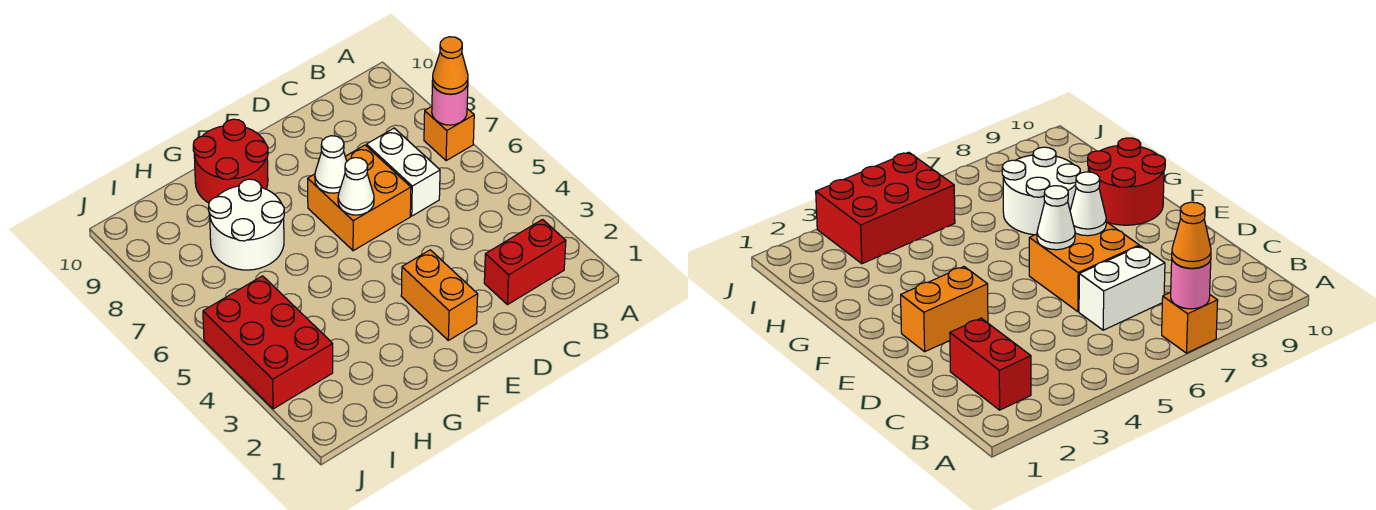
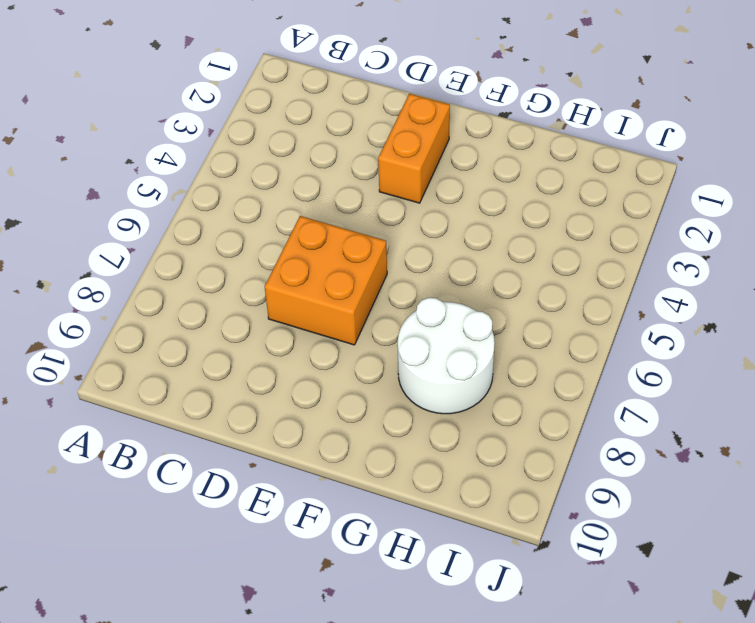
none -> orange brick A7 level 1
none -> red brick B2:C2 level 1
none -> white brick C6:C7 level 1

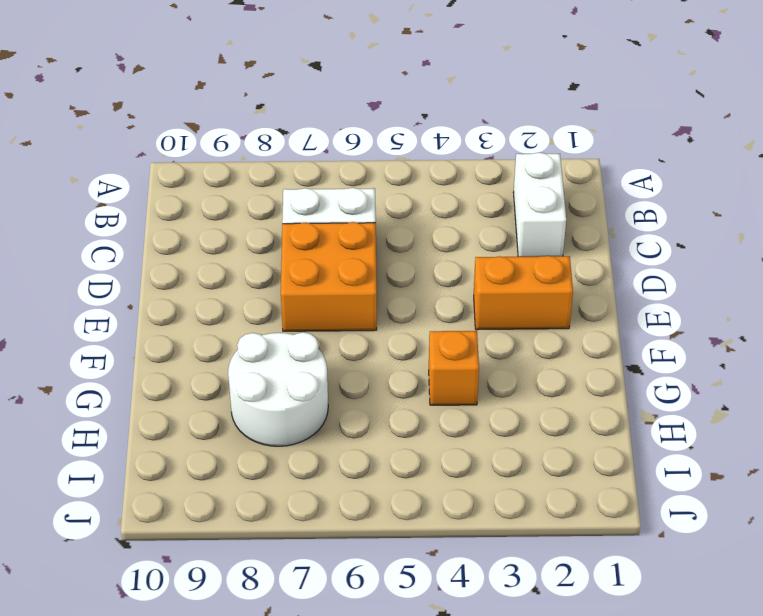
white brick B2:C2 level 1 -> red brick B2:C2 level 1
orange brick G4 level 1 -> orange brick A7 level 1
none -> red round brick F9:G10 level 1
none -> red brick I3:J5 level 1
none -> pink round brick A7 level 2

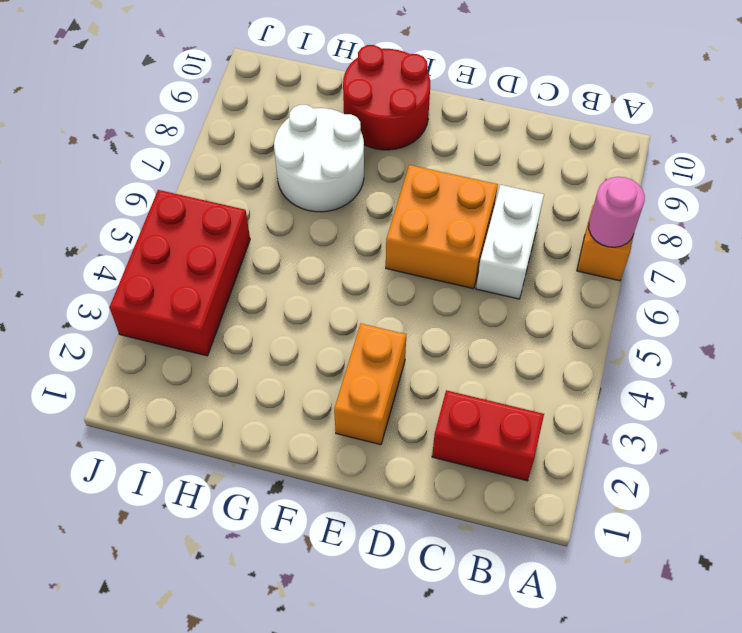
none -> white cone E6 level 2
none -> white cone E7 level 2
none -> orange cone A7 level 3

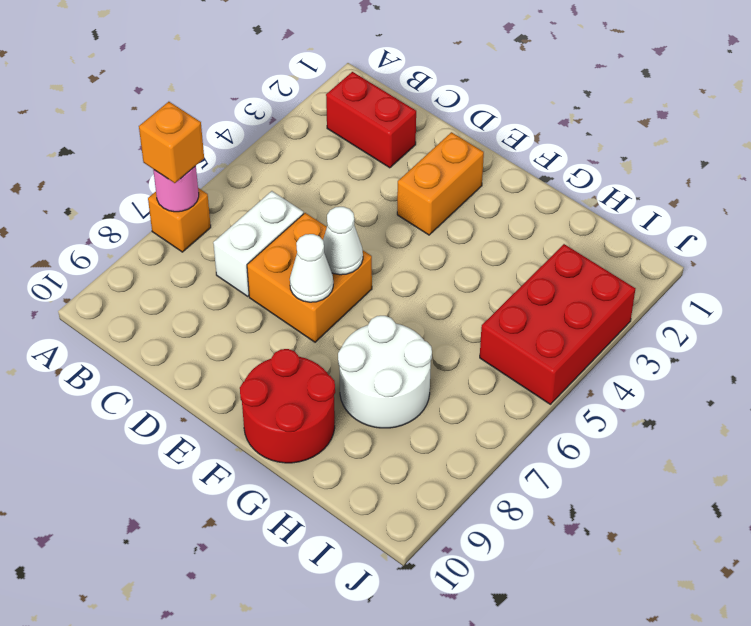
orange brick A7 level 3 -> orange cone A7 level 3

